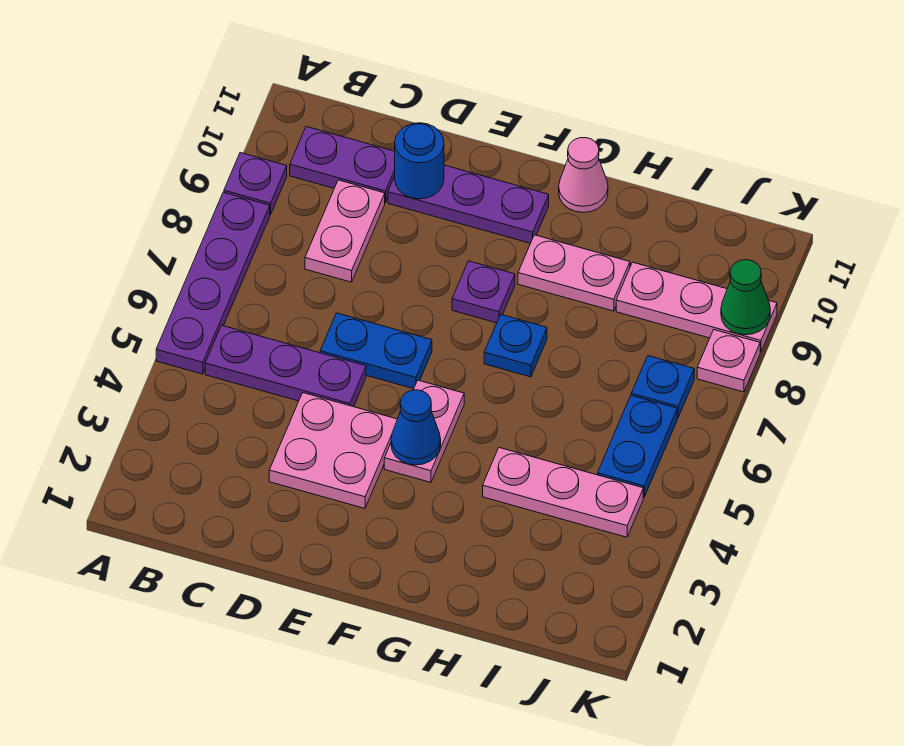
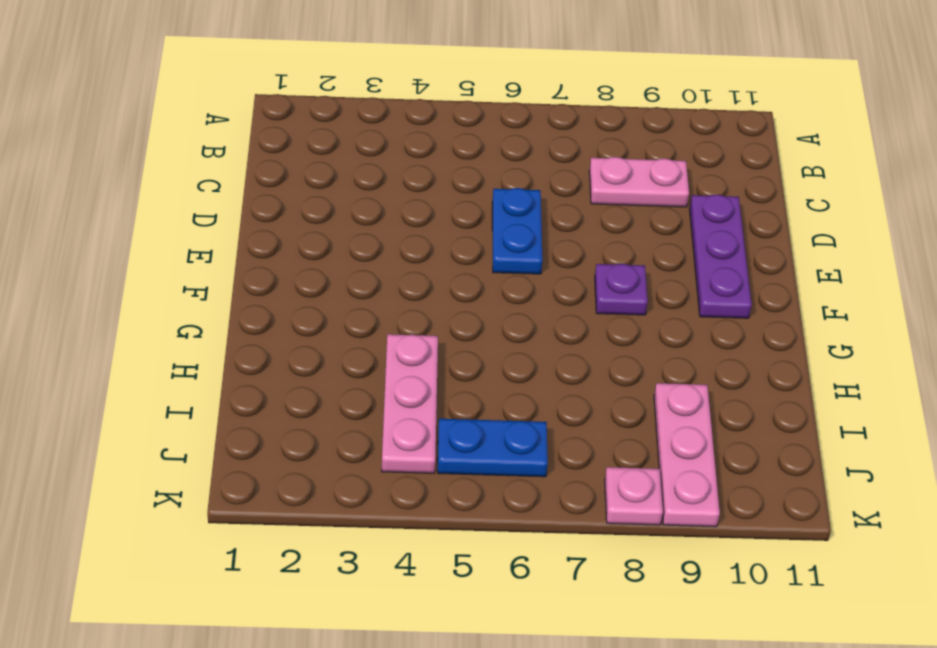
none -> purple plate A5:A8 level 1
none -> purple plate A9 level 1
none -> purple plate B5:D5 level 1

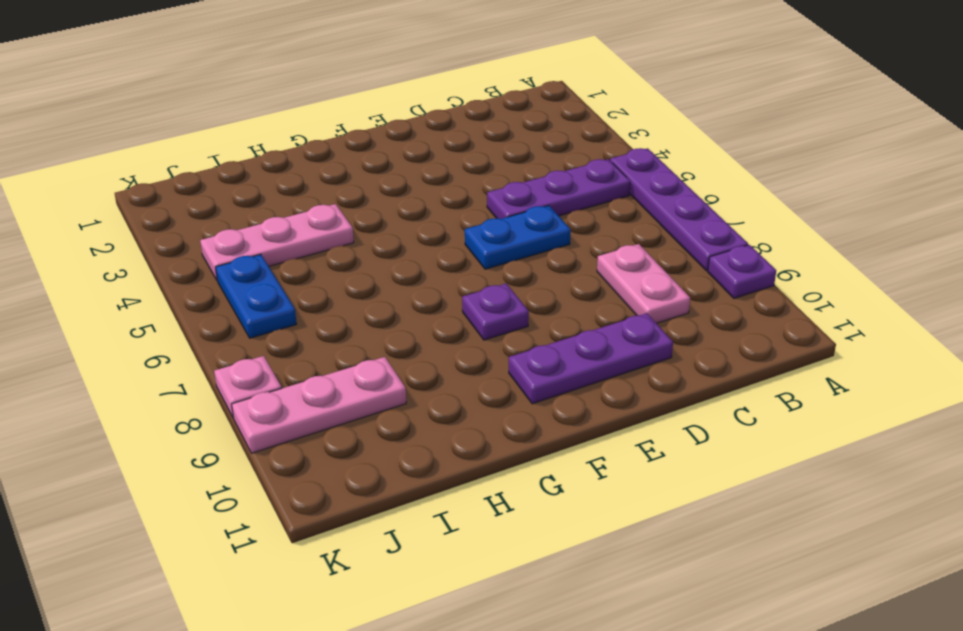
none -> purple plate B10:C10 level 1
none -> pink plate D3:E4 level 1
none -> pink plate F4:F5 level 1

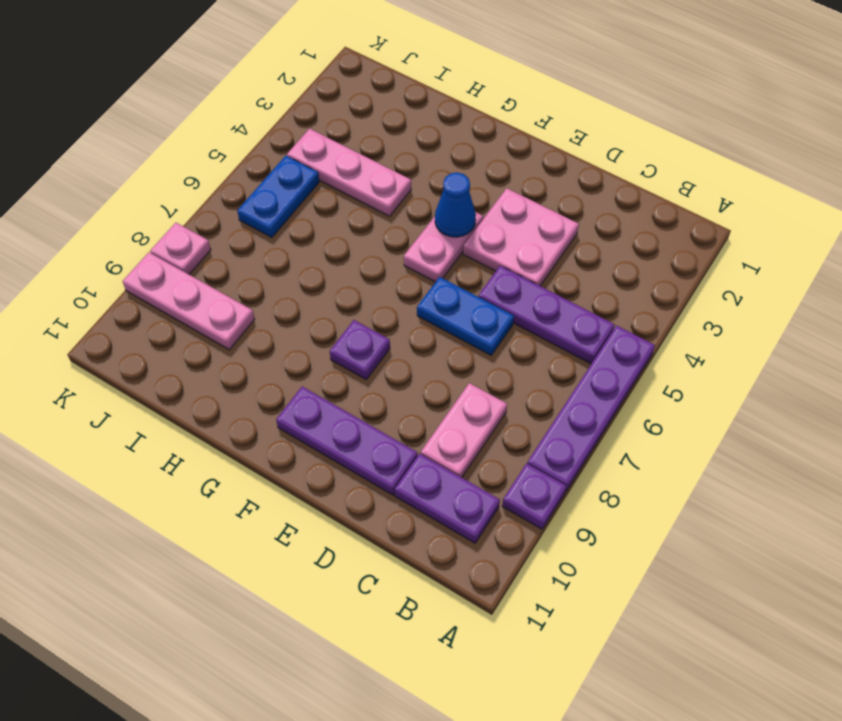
none -> blue plate G7 level 1
none -> pink plate G9:H9 level 1
none -> pink cone G11 level 1

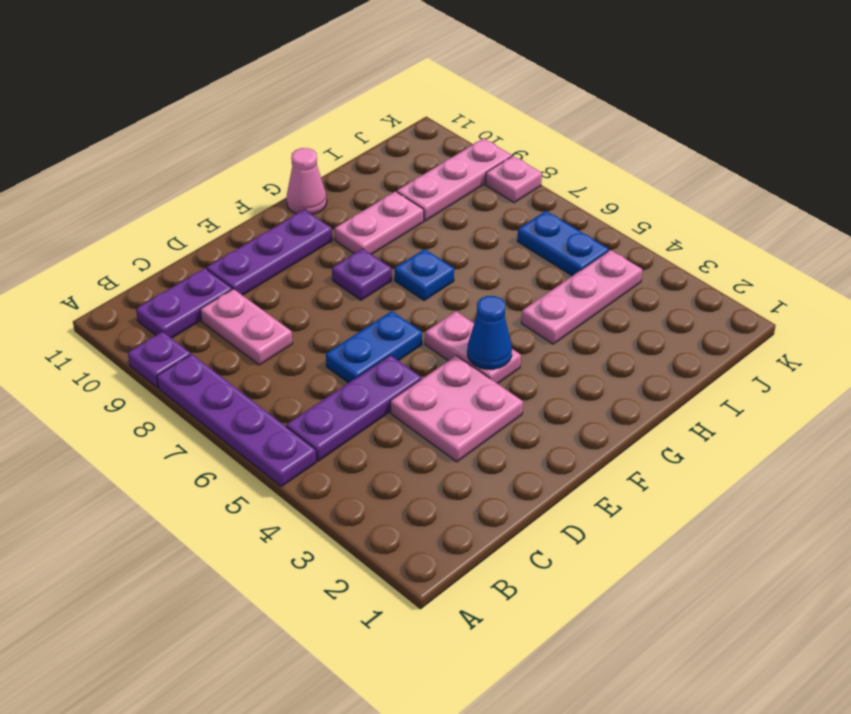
none -> blue plate J7 level 1
none -> blue round brick D10 level 2
none -> green cone K9 level 2

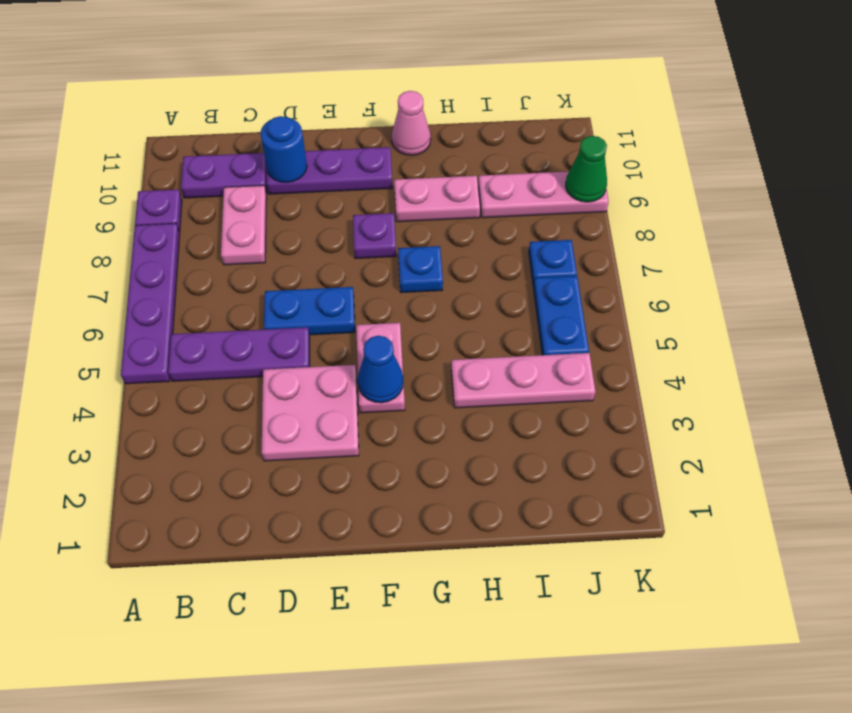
none -> pink plate K8 level 1

